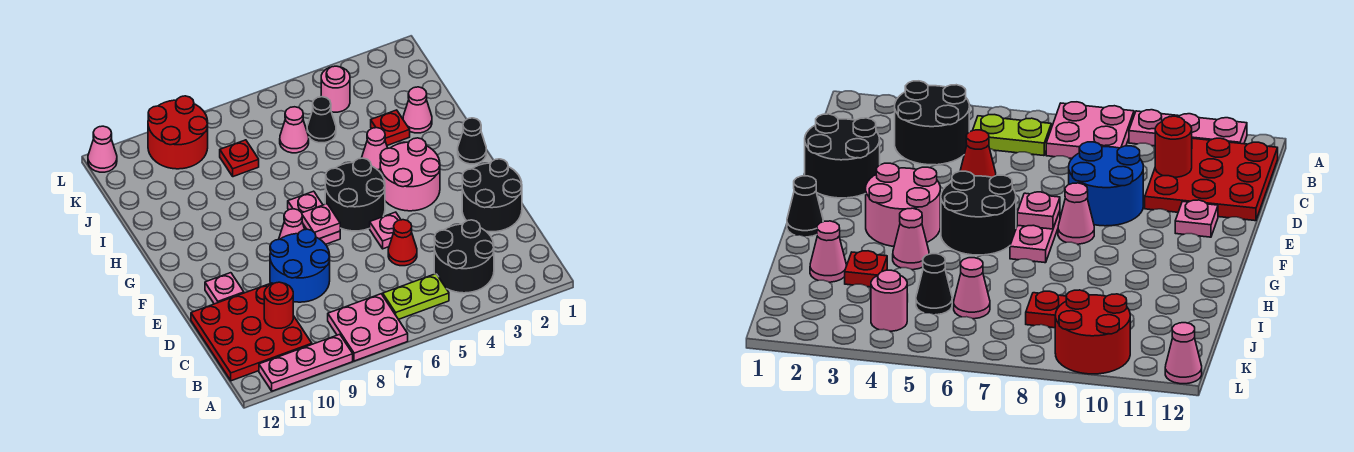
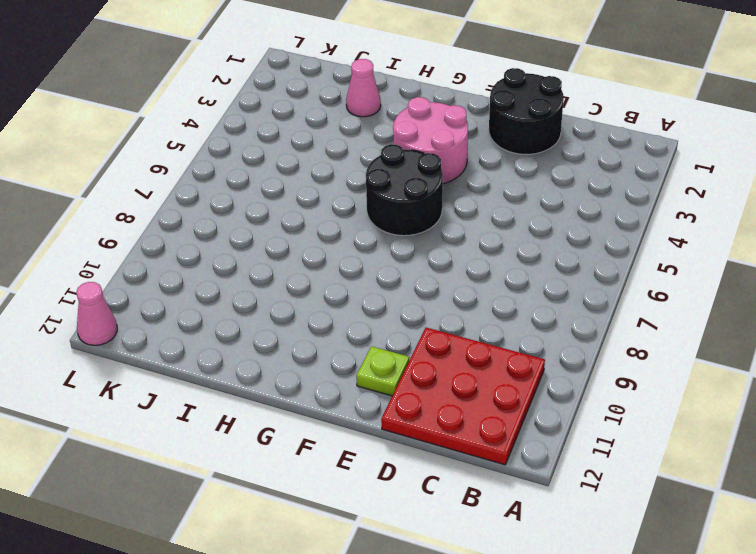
lime plate E11 level 1 -> pink plate E11 level 1
none -> pink plate A7:B8 level 1
none -> pink plate A9:A11 level 1
none -> black round brick B3:C4 level 1

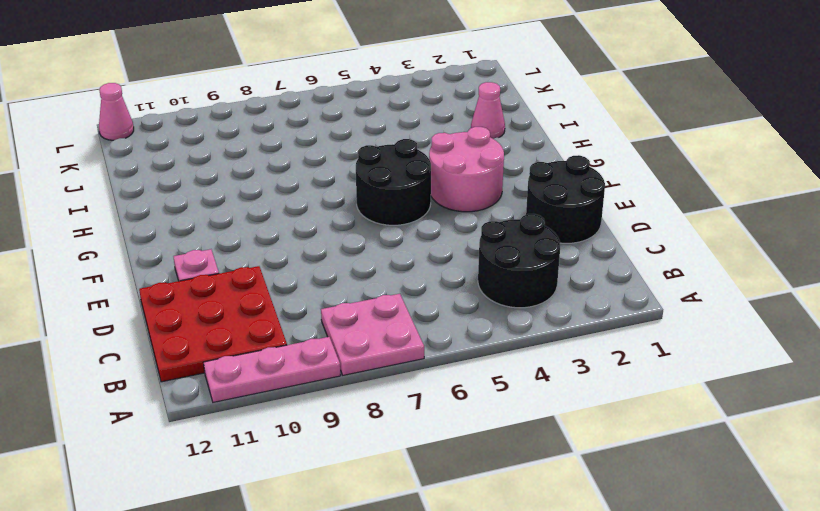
none -> lime plate B5:B6 level 1
none -> red cone D5 level 1
none -> blue round brick D8:E9 level 1

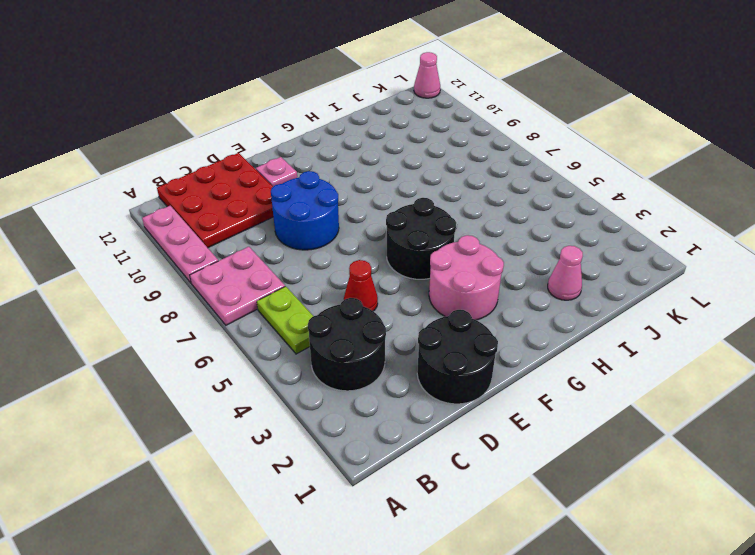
none -> pink plate E5 level 1
none -> pink plate F7:G7 level 1
none -> pink cone F8 level 1

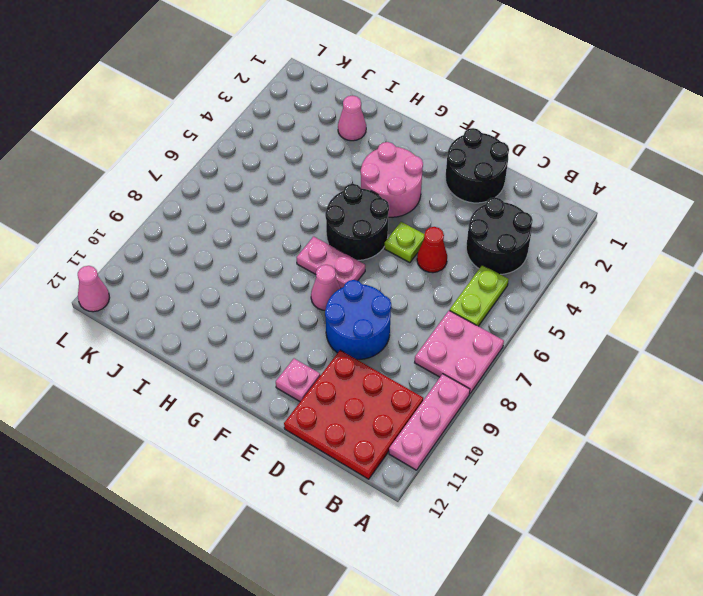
lime plate E5 level 1 -> pink plate E5 level 1
none -> black cone G1 level 1
none -> pink cone H4 level 1
none -> red plate I3 level 1

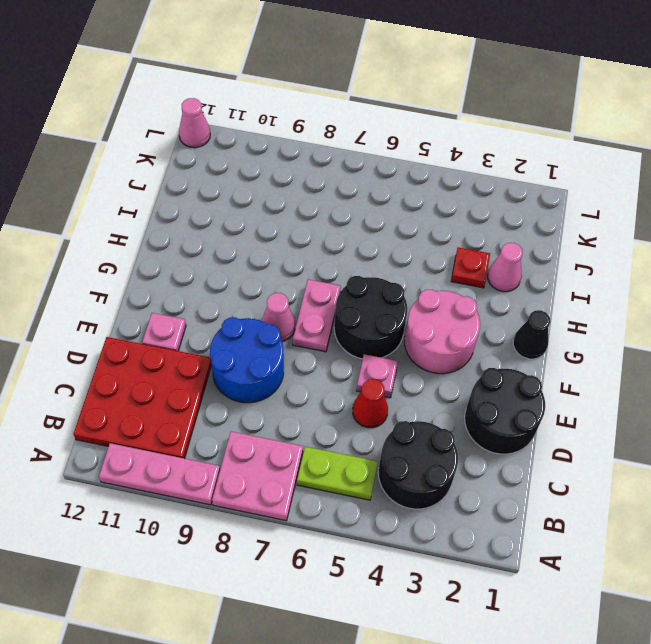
none -> pink cone H4 level 1
none -> black cone J5 level 1
none -> pink cone J6 level 1

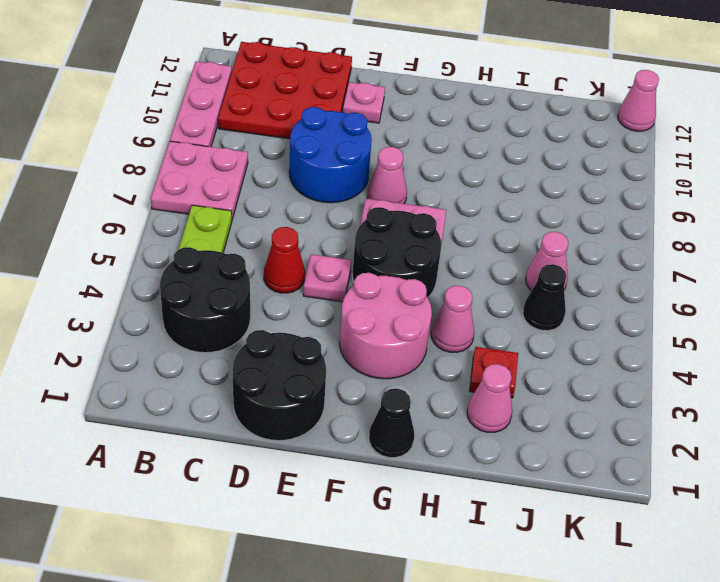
none -> red plate J8 level 1
none -> pink round brick K4 level 1
none -> red round brick K9:L10 level 1

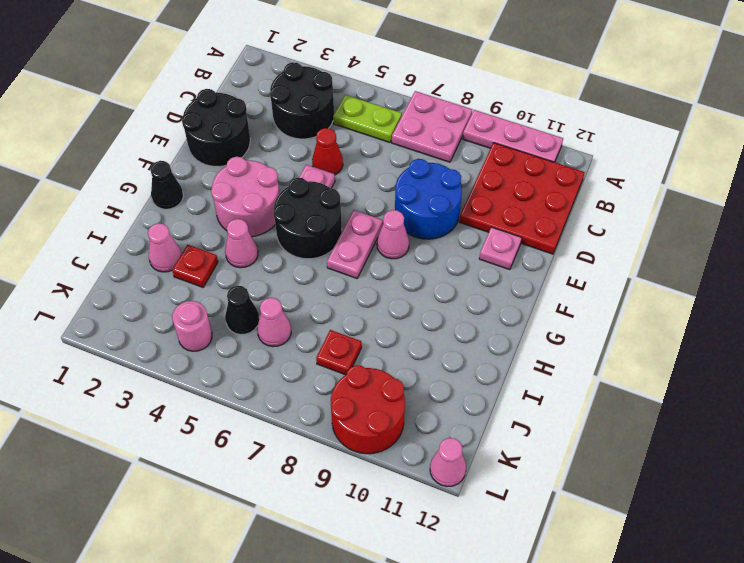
none -> red round brick C10 level 2
none -> pink plate F7 level 2

